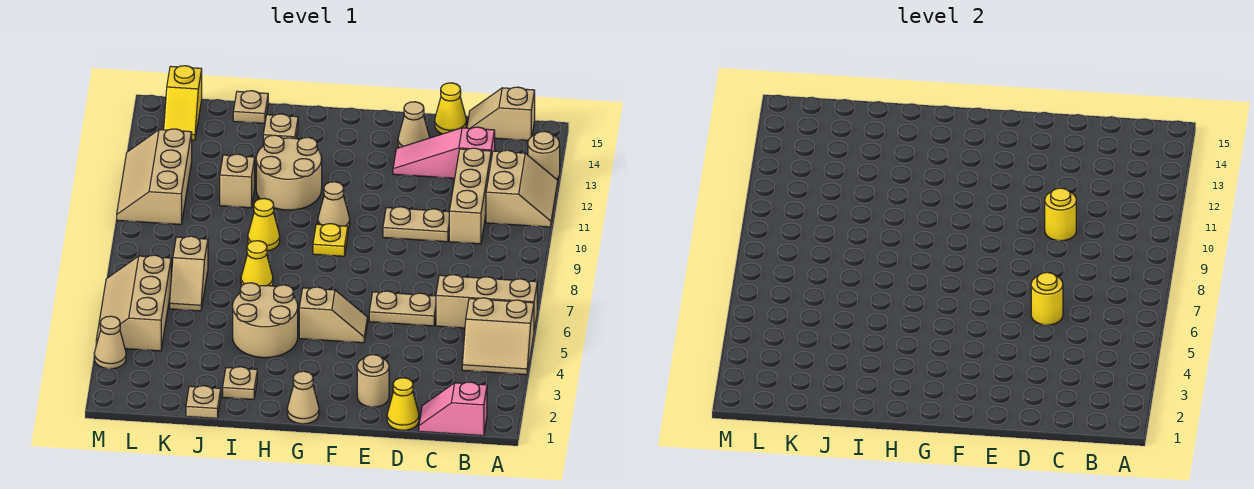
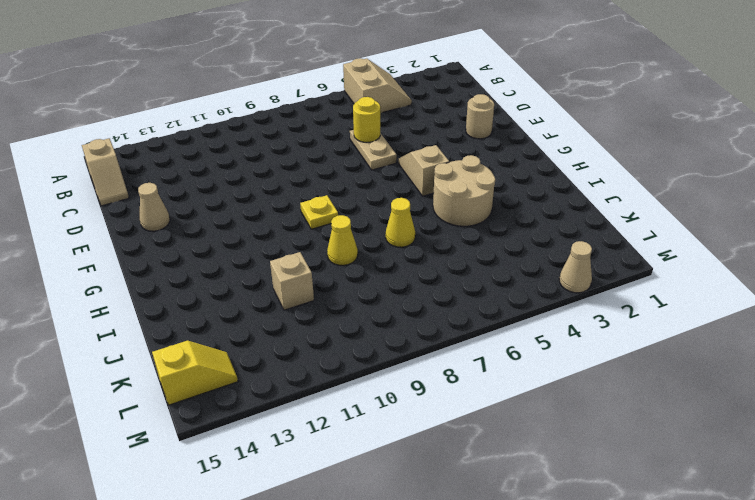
none -> tan brick A6:C6 level 1
none -> tan slope A11:B12 level 1 top B
none -> tan round brick A13 level 1
none -> pink slope B1:C1 level 1 top B

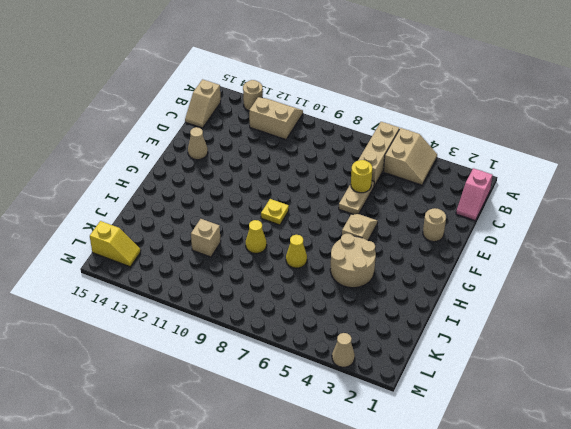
none -> tan brick C10:C12 level 1
none -> pink slope C13:E13 level 1 top C
none -> yellow cone D1 level 1
none -> tan plate D10:E10 level 1

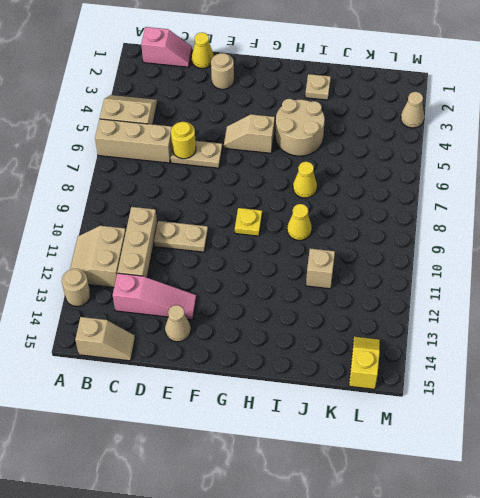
none -> yellow cone D15 level 1
none -> tan cone G1 level 1
none -> tan cone G10 level 1
none -> tan round brick H11:I12 level 1

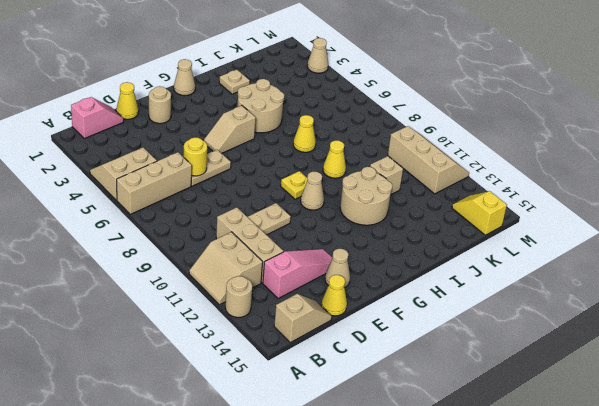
none -> tan plate I14 level 1
none -> tan plate J1 level 1
none -> tan plate J15 level 1
none -> tan slope K6:K7 level 1 top 7

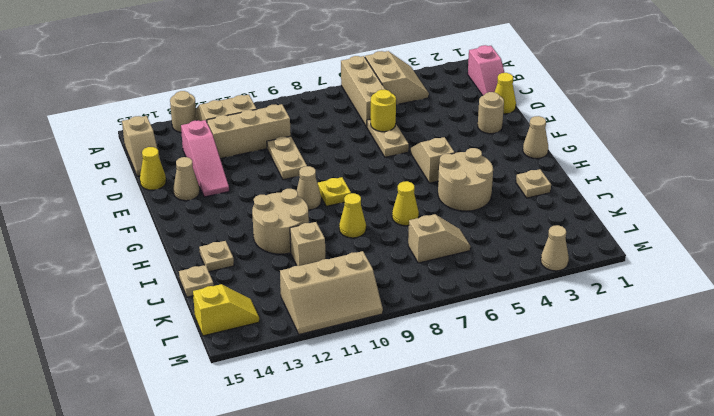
none -> tan plate J1 level 1
none -> tan slope L4:M6 level 1 top L
none -> yellow round brick D10 level 2

